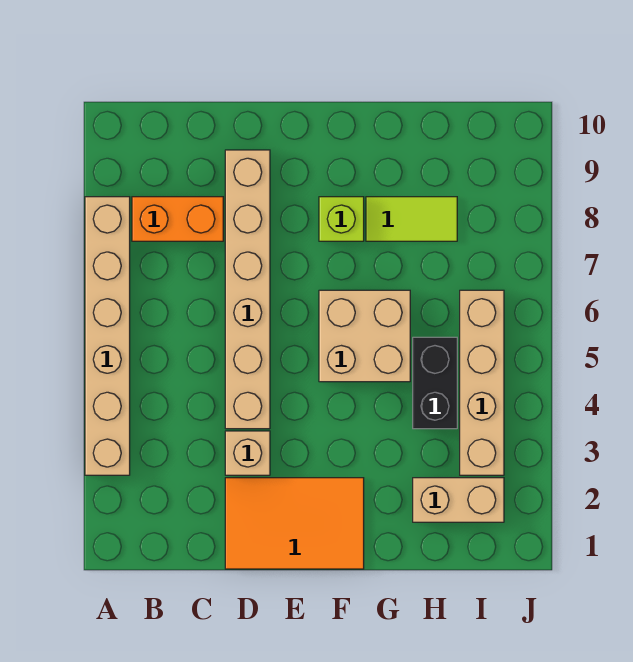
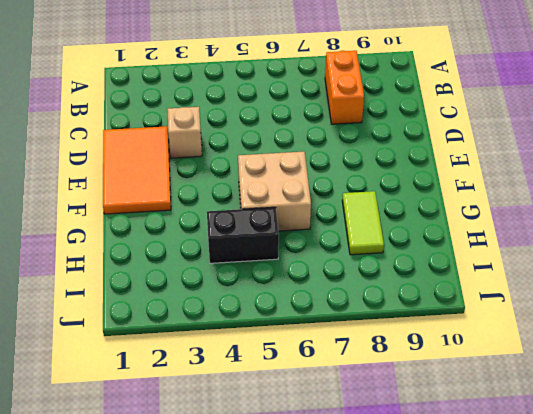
none -> tan brick A3:A8 level 1
none -> tan brick D4:D9 level 1

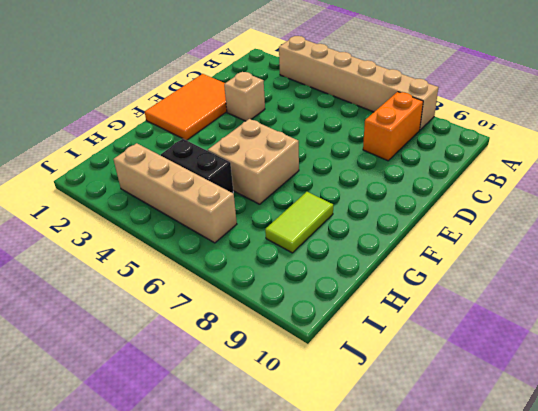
none -> tan brick D4:D9 level 1
none -> lime brick F8 level 1

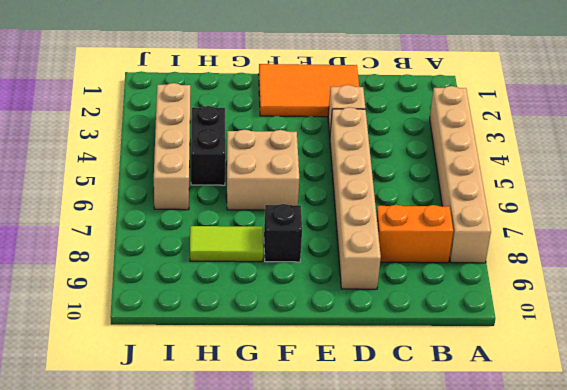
black brick F8 level 1 -> lime brick F8 level 1
none -> tan brick H2:I2 level 1

